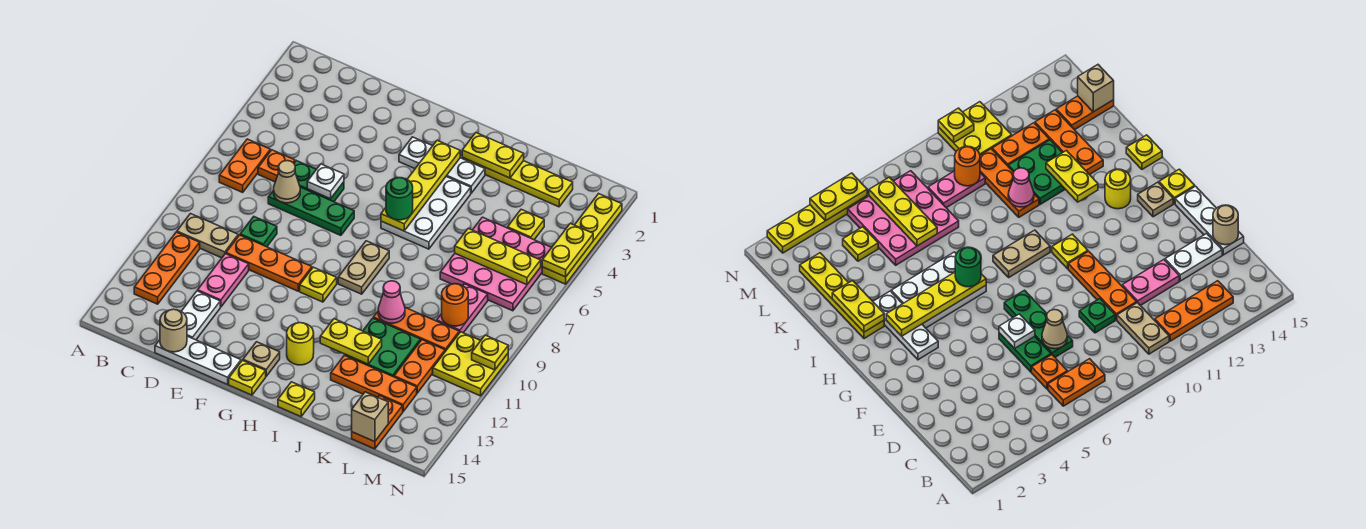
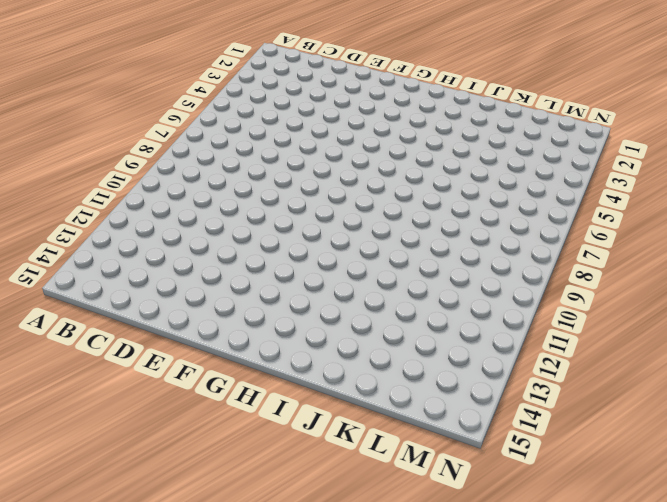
none -> orange plate B6:B7 level 1
none -> tan plate B10:C10 level 1
none -> orange plate B11:B13 level 1
none -> orange plate C6 level 1

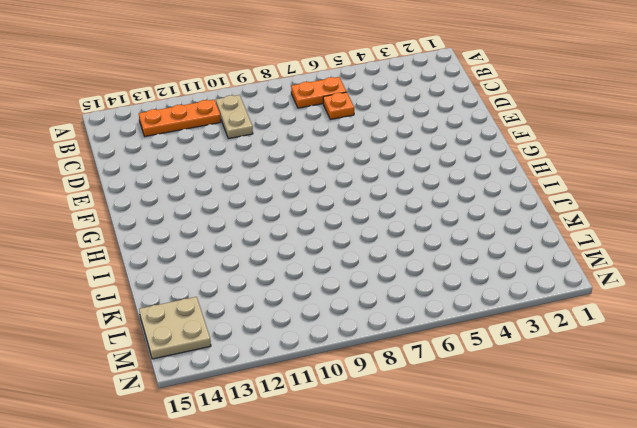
tan plate L14:M15 level 1 -> orange plate L14:L15 level 1
none -> green plate D6:E6 level 1
none -> green plate D7:F7 level 1
none -> green plate D9 level 1
none -> orange plate D10:F10 level 1

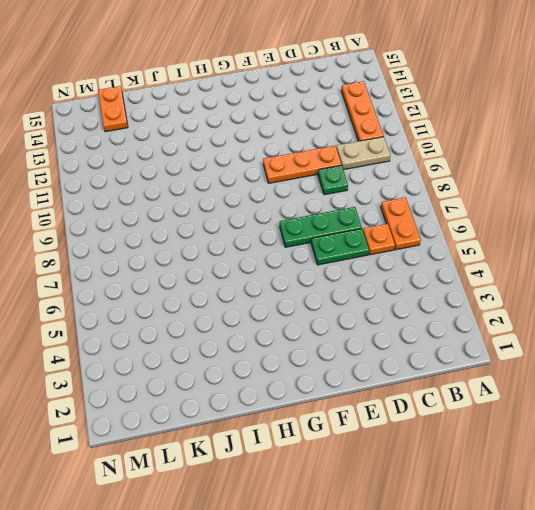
none -> pink plate D11:D12 level 1
none -> white plate D13:D14 level 1
none -> white plate D15:F15 level 1
none -> white plate G3:I3 level 1

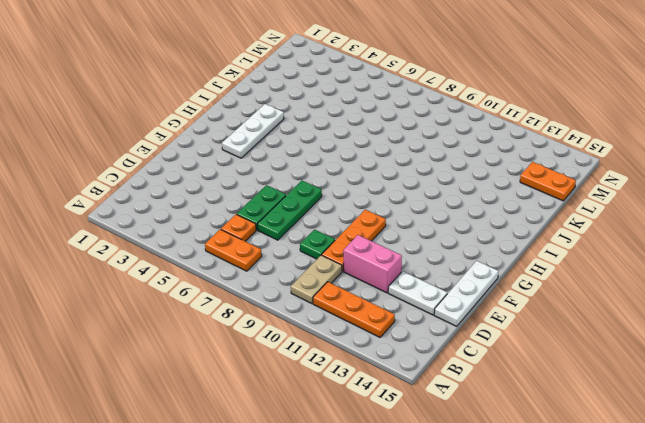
pink brick D11:D12 level 1 -> pink plate D11:D12 level 1
none -> yellow plate G10 level 1
none -> tan plate G14 level 1
none -> yellow plate G15 level 1
none -> white plate H4:I6 level 1

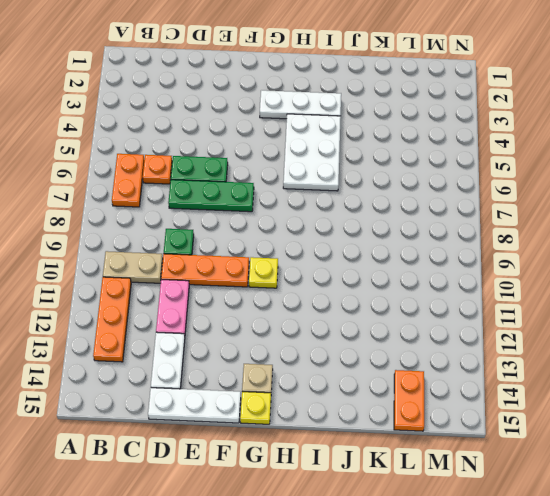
none -> tan plate H8:H9 level 1
none -> yellow round brick H13 level 1
none -> yellow plate I2:L2 level 1
none -> yellow plate I15 level 1

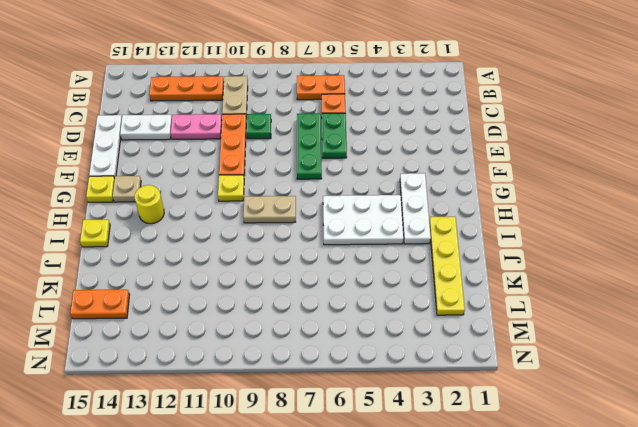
none -> orange plate J10:L10 level 1
none -> green plate J11:K12 level 1
none -> orange plate J13:L13 level 1
none -> pink plate K5:M7 level 1

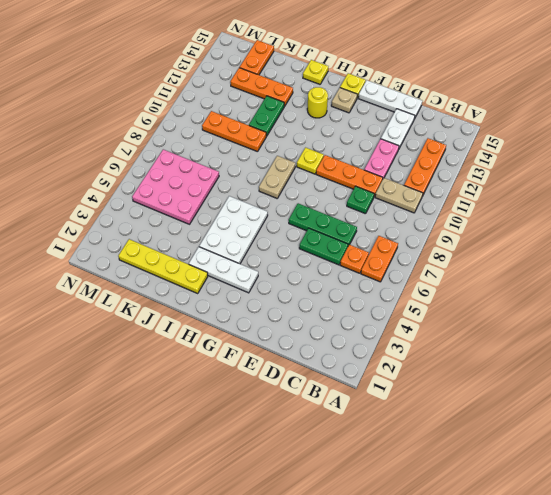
green plate J11:J12 level 1 -> green plate J11:K12 level 1
none -> yellow plate L4 level 1
none -> pink plate L8:L9 level 1
none -> orange plate L11:L12 level 1
none -> yellow plate M10:N11 level 1

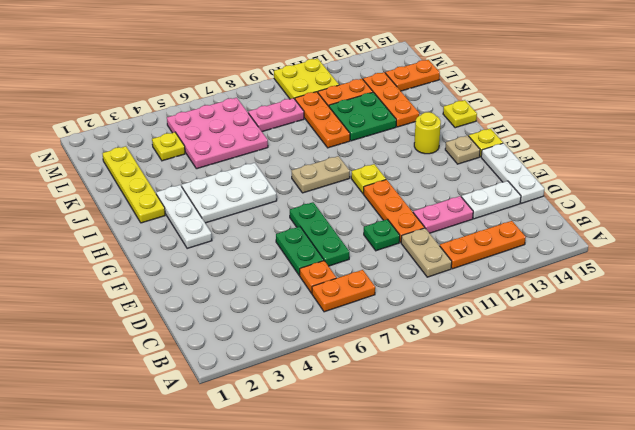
none -> yellow plate N2:N5 level 1
none -> tan cone D7 level 2
none -> tan round brick D15 level 2
none -> white plate E6 level 2

